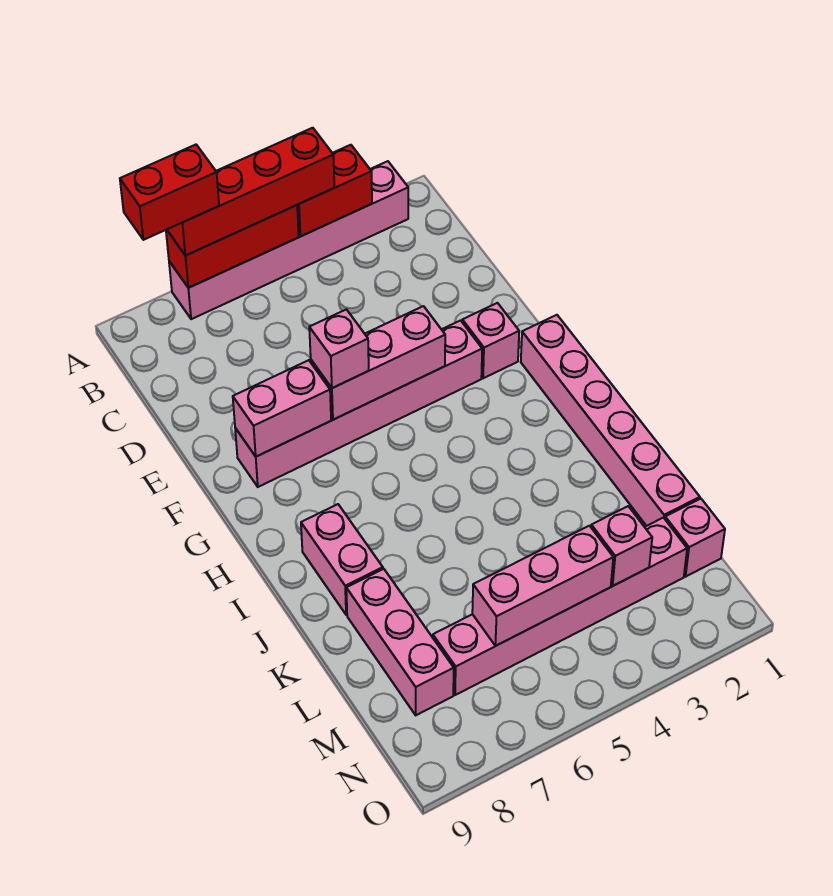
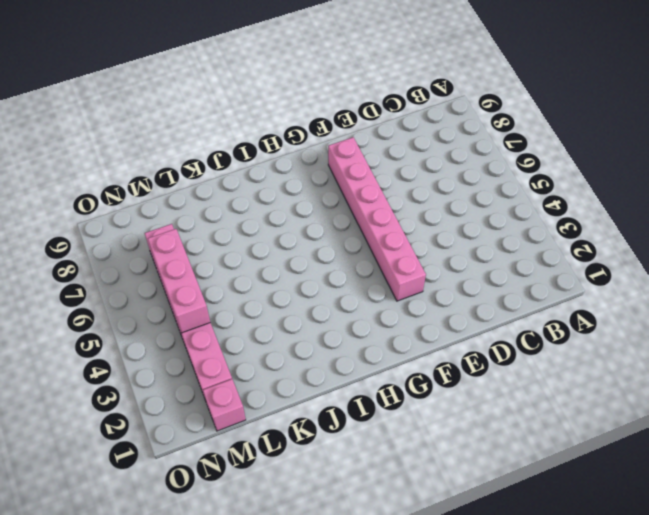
none -> pink brick A2:A7 level 1
none -> pink brick F2 level 1
none -> pink brick G1:L1 level 1

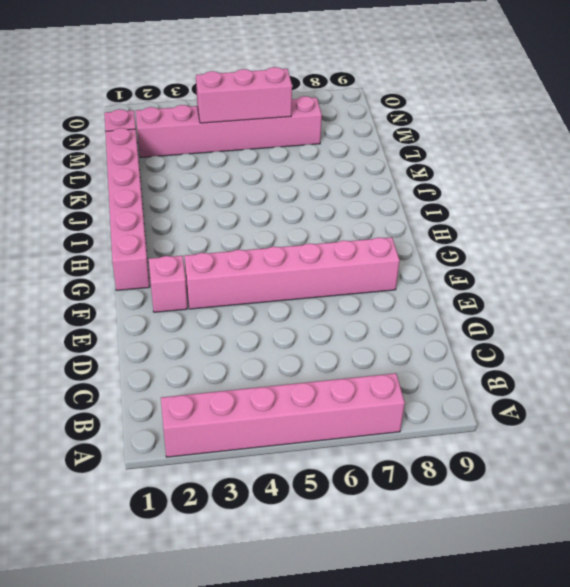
none -> pink brick I8:J8 level 1
none -> pink brick K8:M8 level 1
none -> red brick A3:A4 level 2

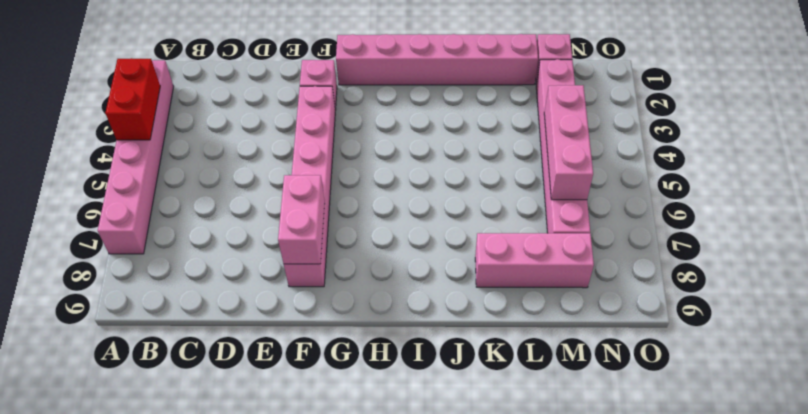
none -> pink brick I8:J8 level 1
none -> red brick A5:A7 level 2
none -> pink brick F4:F6 level 2

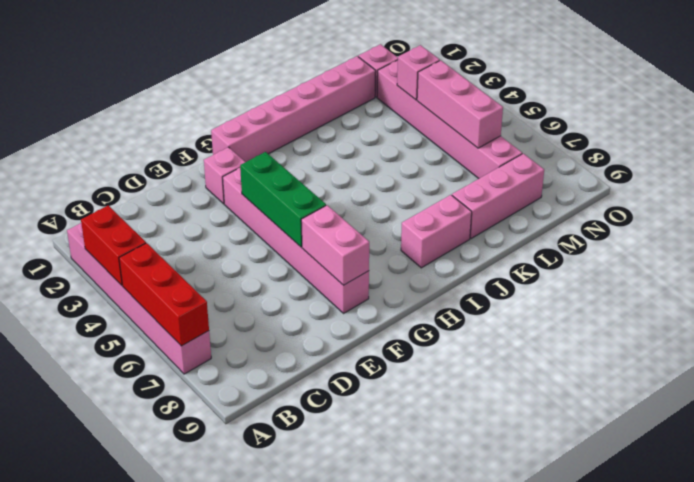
green brick F4:F6 level 2 -> pink brick F4:F6 level 2
none -> red brick A4:A7 level 3
none -> pink brick F6 level 3
none -> red brick A7:A8 level 4

